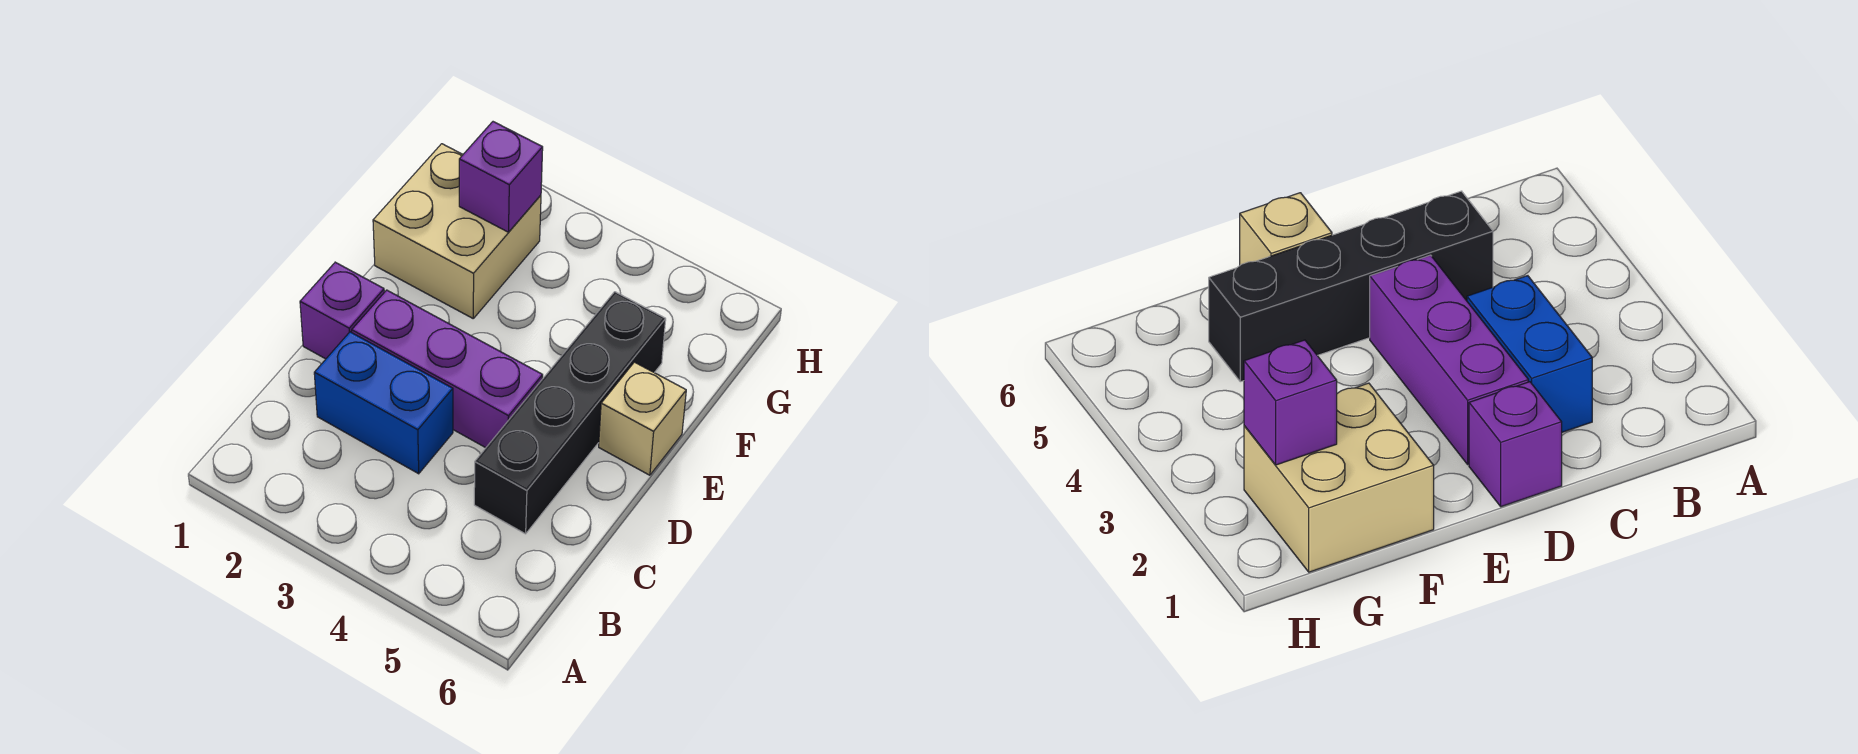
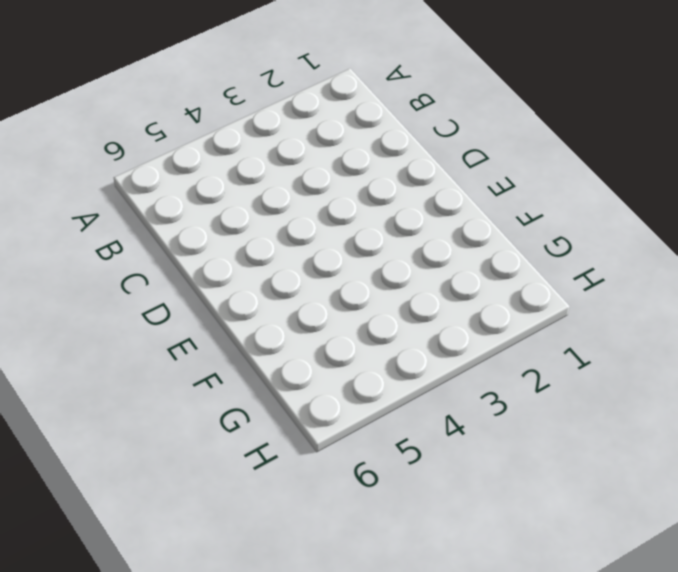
none -> blue brick C2:C3 level 1
none -> black brick C5:F5 level 1

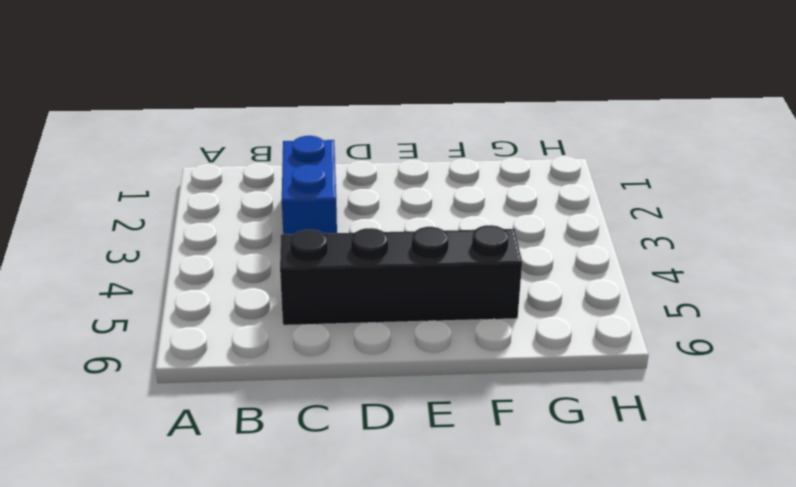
none -> purple brick D1 level 1
none -> purple brick D2:D4 level 1

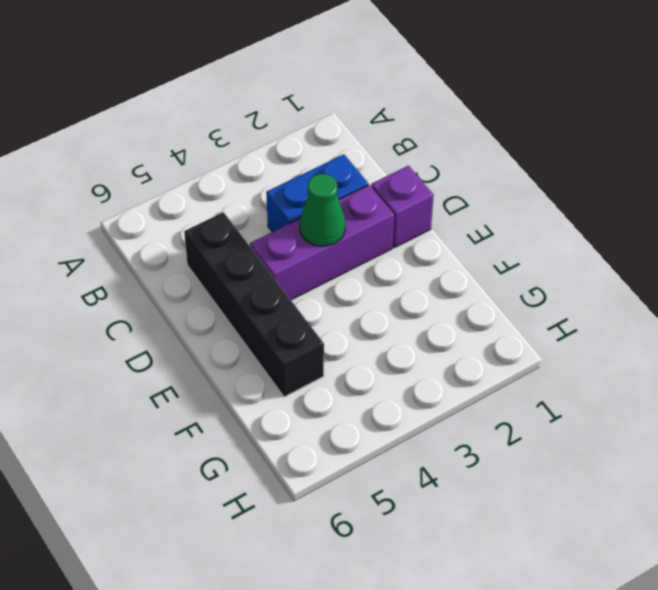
green cone D3 level 2 -> none
none -> tan brick E6 level 1
none -> tan brick F1:G2 level 1

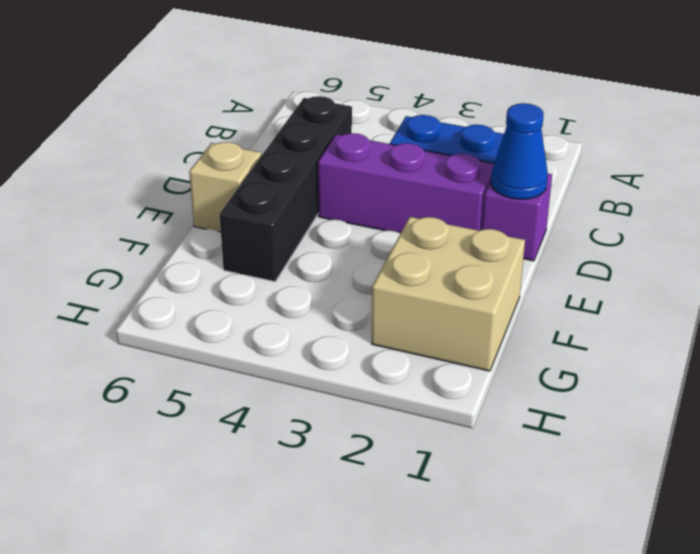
blue cone D1 level 2 -> none
none -> purple brick G2 level 2

